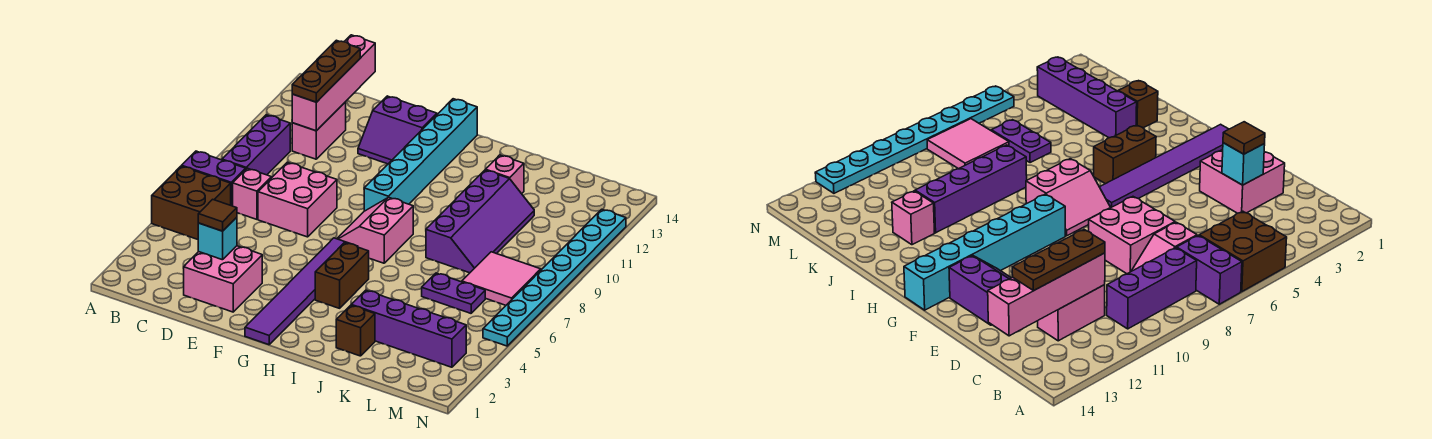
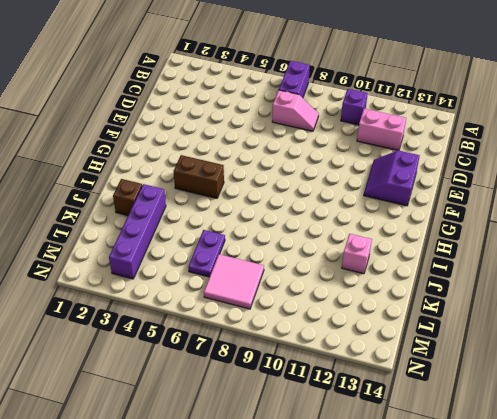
purple brick B10 level 1 -> purple brick B8:B10 level 1
none -> brown brick A5:B6 level 1
none -> pink brick D2:E3 level 1
none -> pink brick D7:E8 level 1

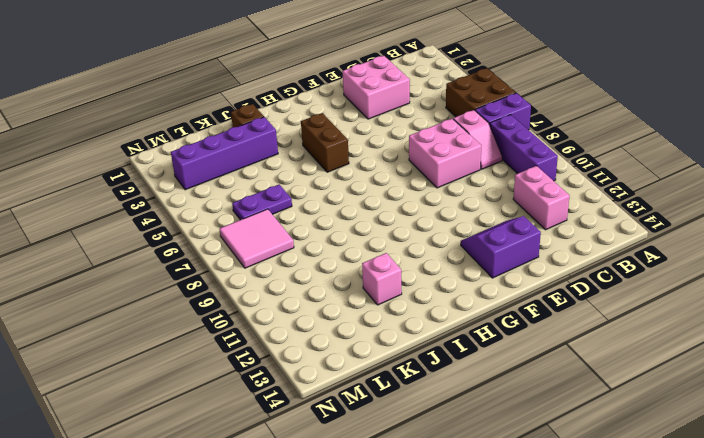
none -> purple tile G1:G6 level 1
none -> pink slope G7:H8 level 1 top H
none -> cyan brick G9:G14 level 1

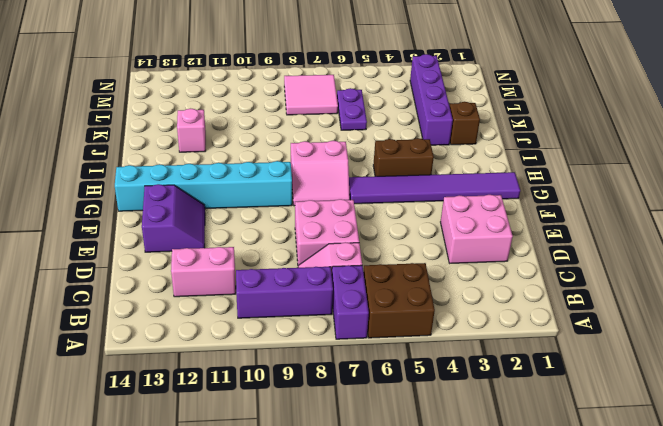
none -> purple slope J8:K11 level 1 top J
none -> cyan plate N5:N12 level 1
none -> pink brick C11:C14 level 2

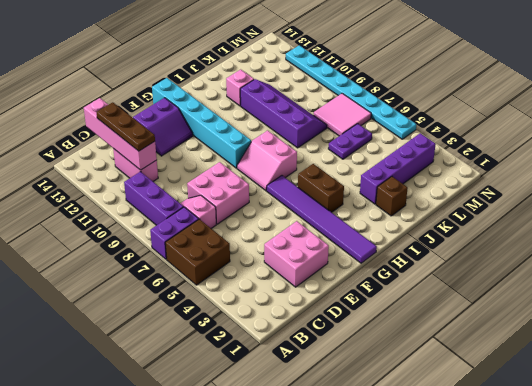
none -> cyan brick D3 level 2
none -> brown tile D3 level 3

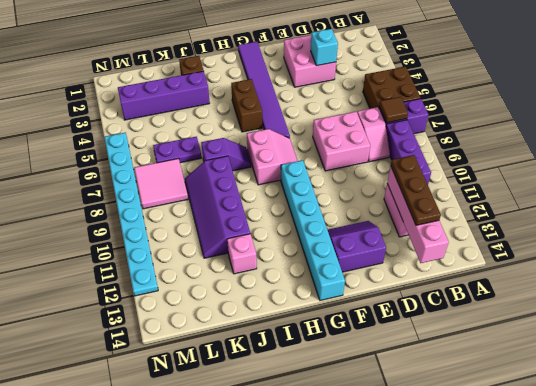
brown tile B7 level 2 -> brown tile D3 level 3
purple slope I7:J7 level 1 top J -> none

